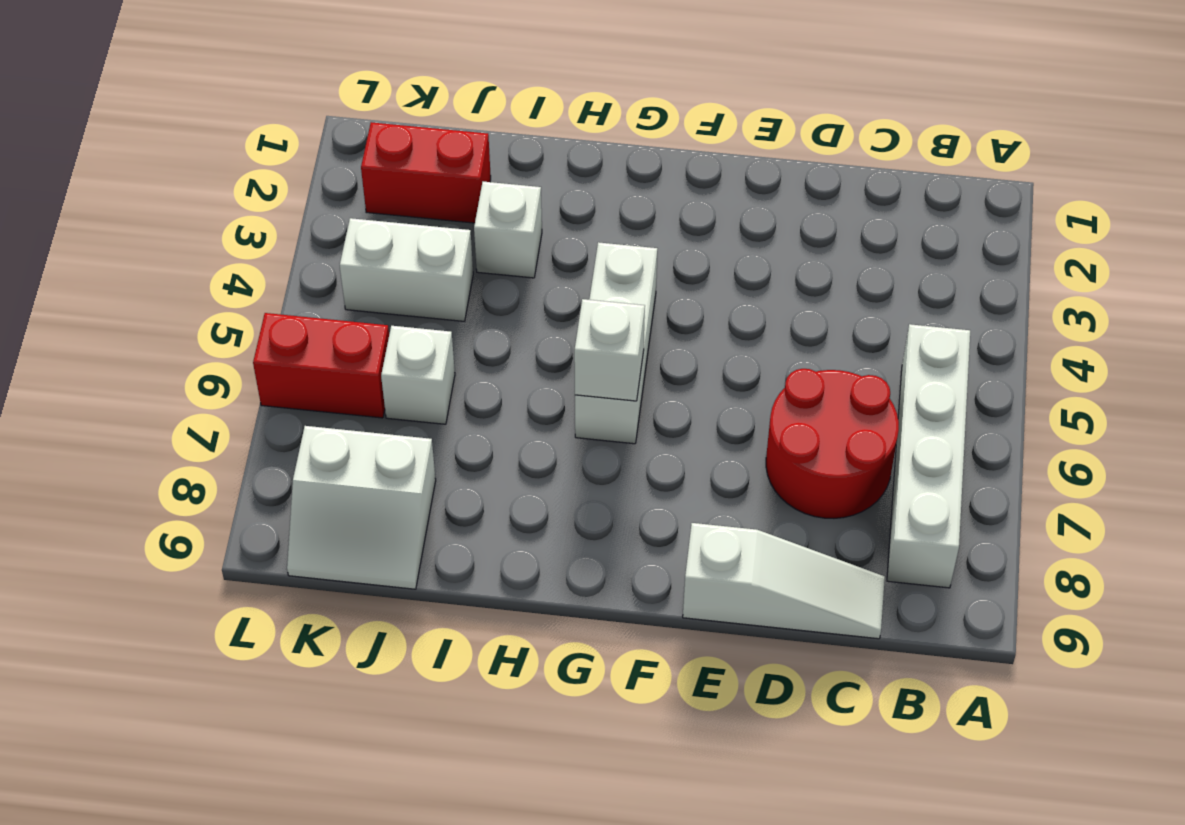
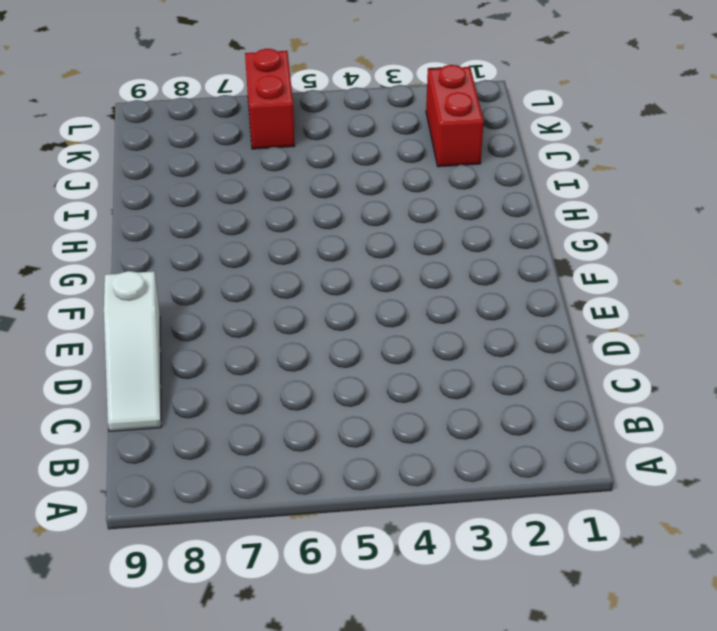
none -> white brick B5:B8 level 1
none -> red round brick C6:D7 level 1

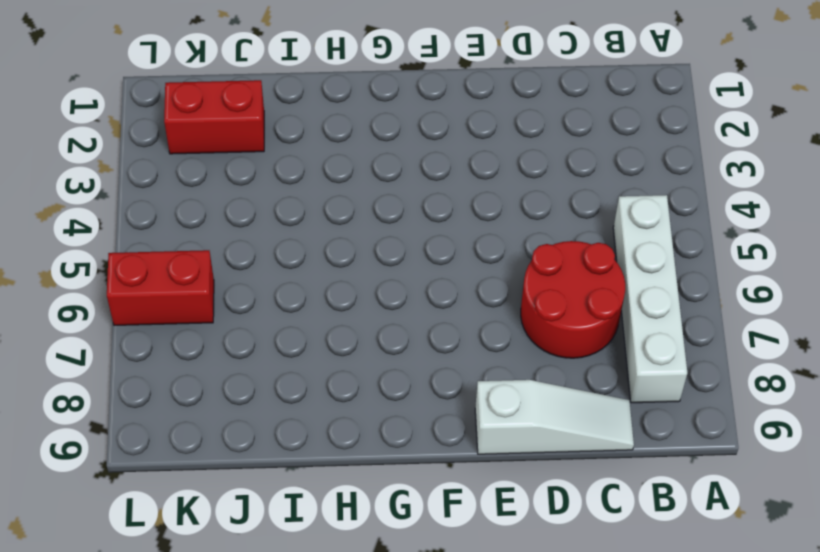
none -> white brick G4:G6 level 1
none -> white brick I3 level 1

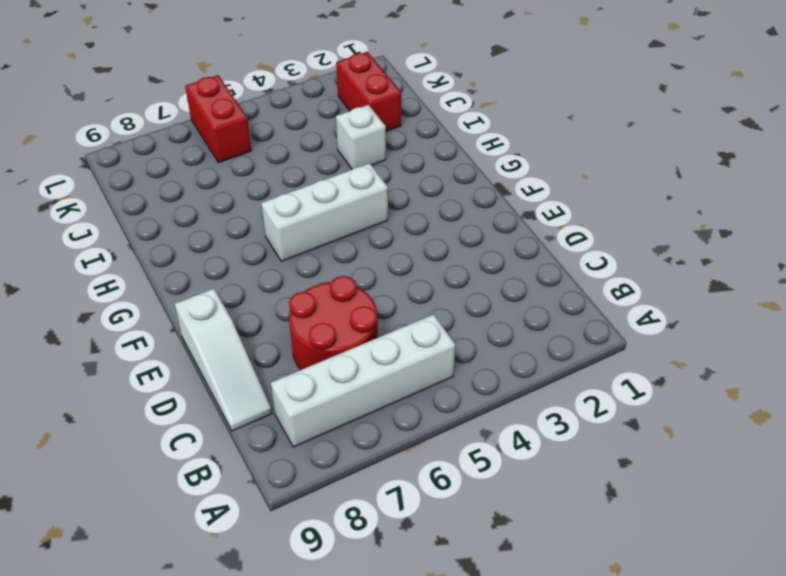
none -> white brick J4:K4 level 1
none -> white brick J6 level 1

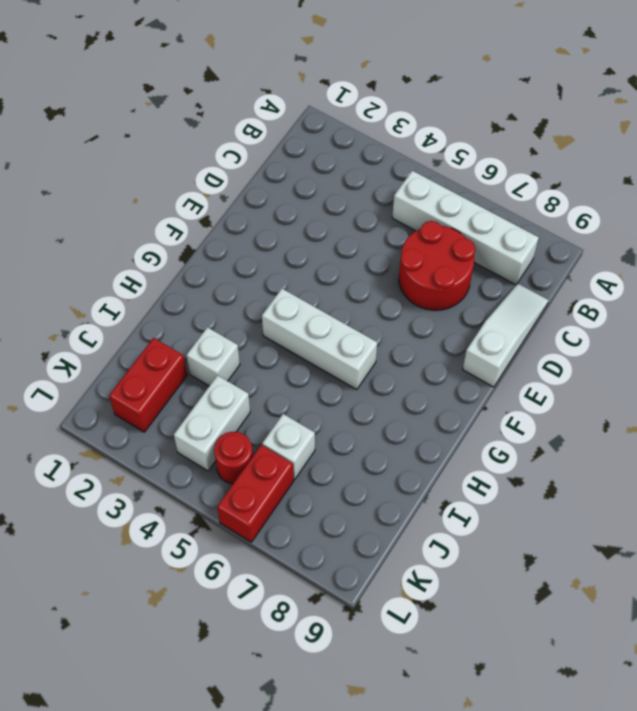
red round brick K5 level 1 -> none
none -> white slope J8:K9 level 1 top 8
none -> white brick G6 level 2

